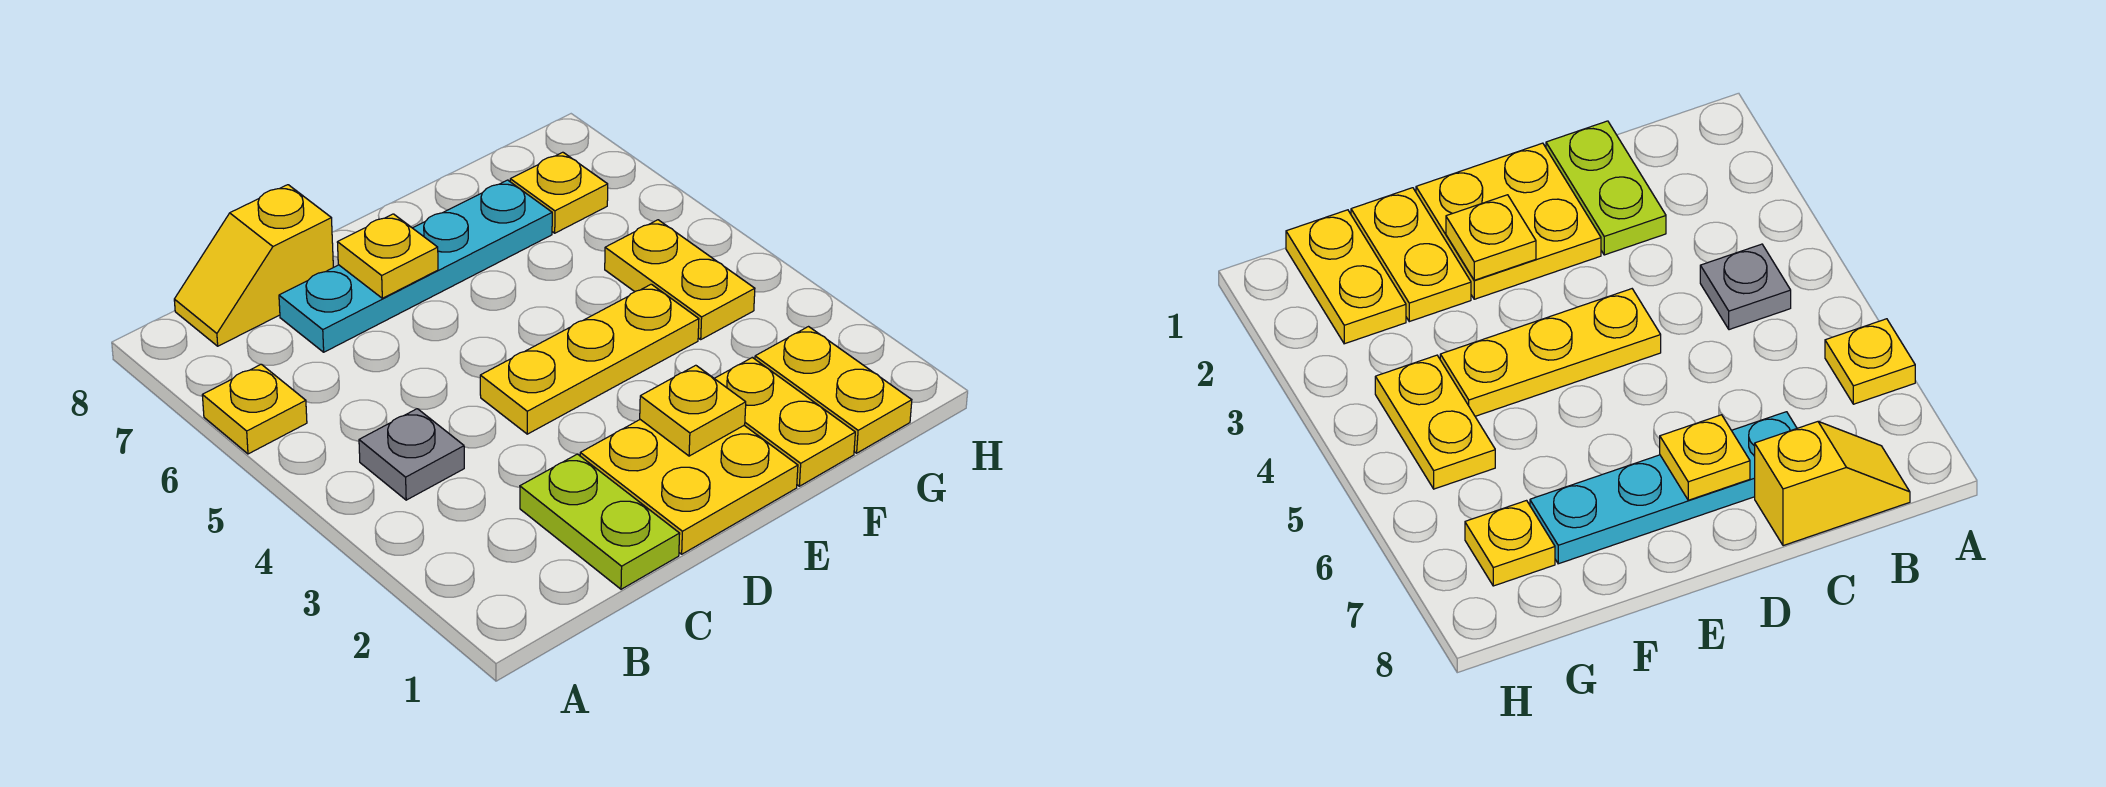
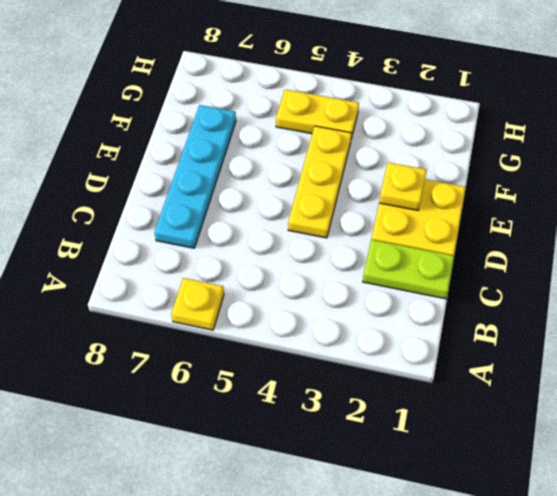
none -> grey plate B4 level 1
none -> yellow slope B8:C8 level 1 top C
none -> yellow plate F1:F2 level 1

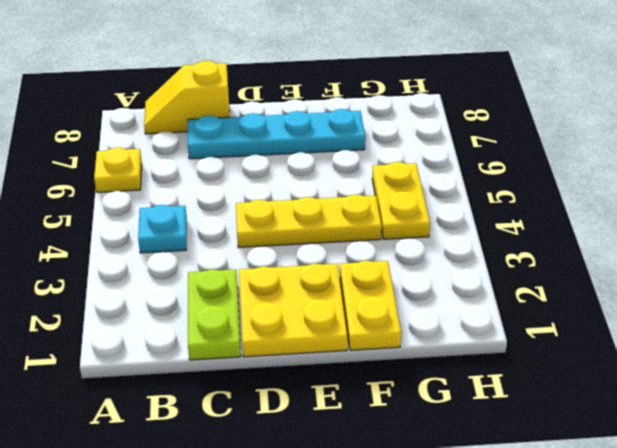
cyan plate B4 level 1 -> grey plate B4 level 1
none -> yellow plate G1:G2 level 1
none -> yellow plate G7 level 1
none -> yellow plate D7 level 2

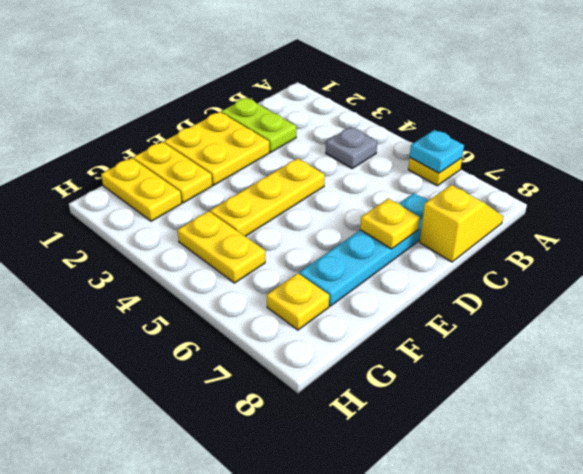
cyan plate A6 level 2 -> none
none -> yellow plate E2 level 2

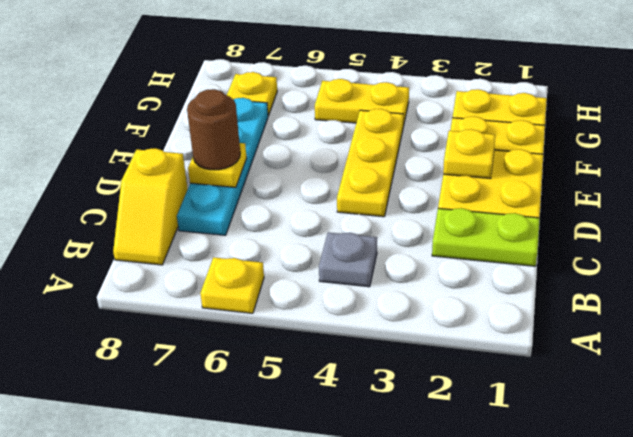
brown round brick D7 level 3 -> none

